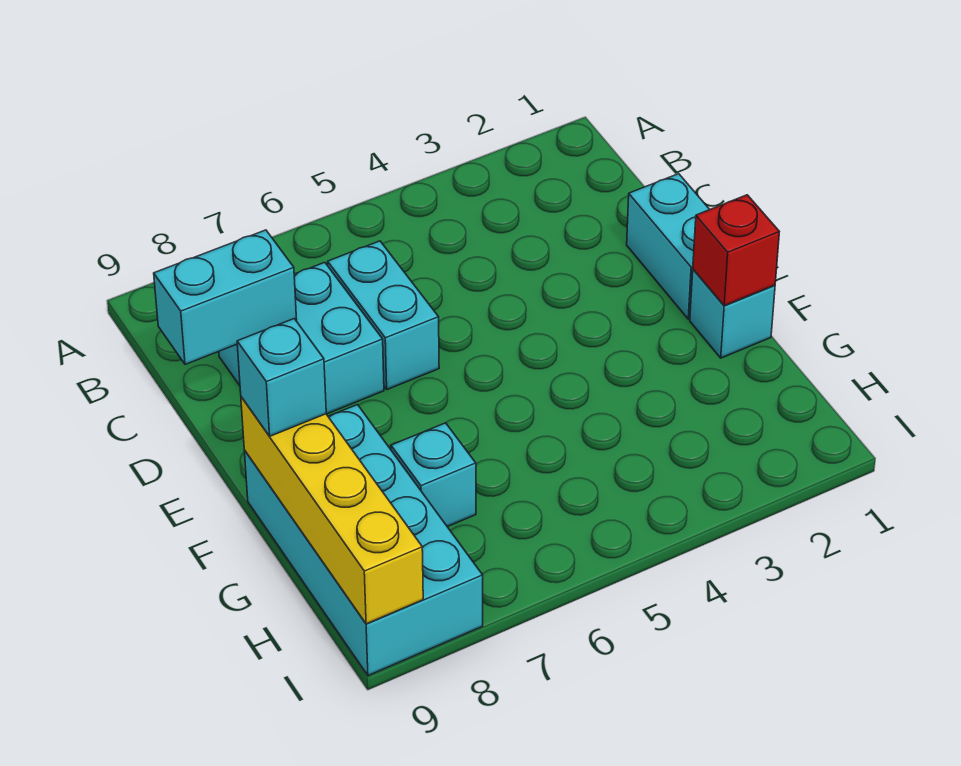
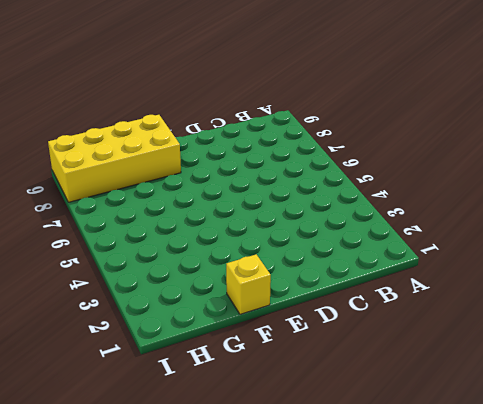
yellow brick F1 level 1 -> cyan brick F1 level 1
yellow brick F8:I9 level 1 -> cyan brick F8:I9 level 1
none -> cyan brick C6:D6 level 1
none -> cyan brick C7:D8 level 1

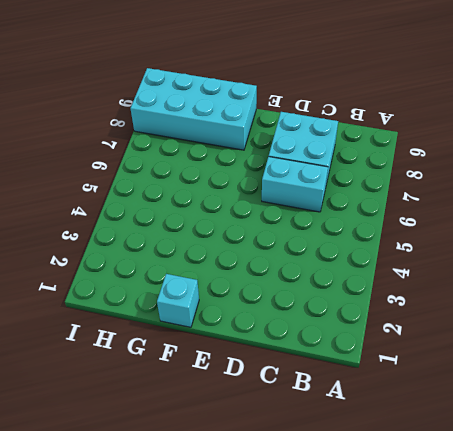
none -> cyan brick D1:E1 level 1
none -> cyan brick G7 level 1

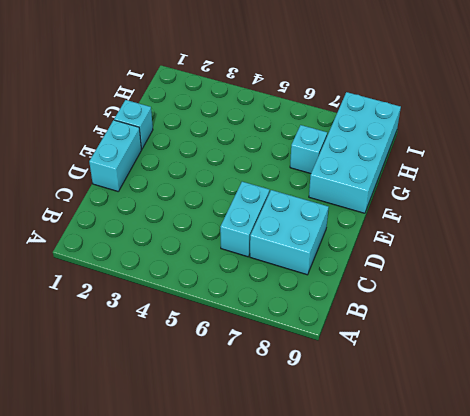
none -> cyan brick C8:C9 level 2
none -> red brick F1 level 2

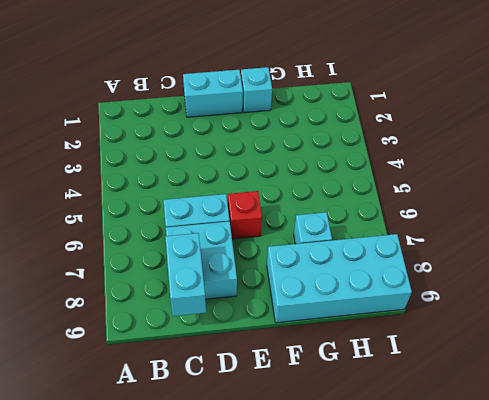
red brick E6 level 1 -> red brick F1 level 2
none -> yellow brick F9:I9 level 2
none -> cyan brick F9 level 3

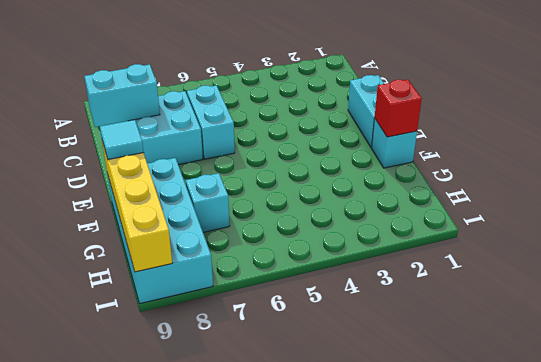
cyan tile F9 level 3 -> cyan brick F9 level 3

